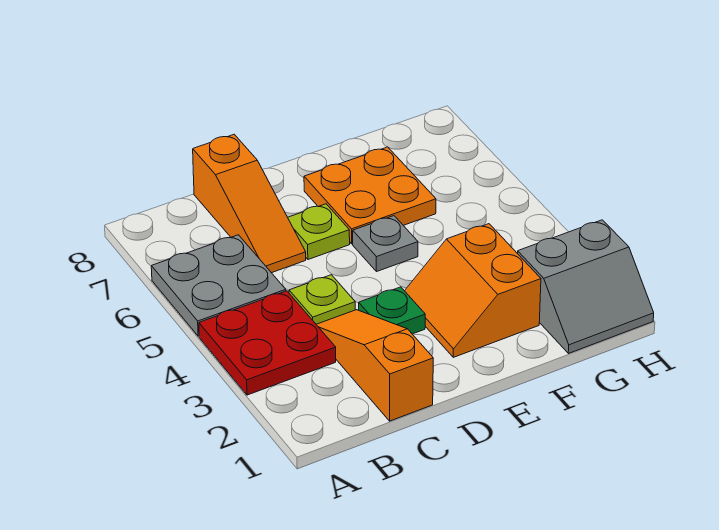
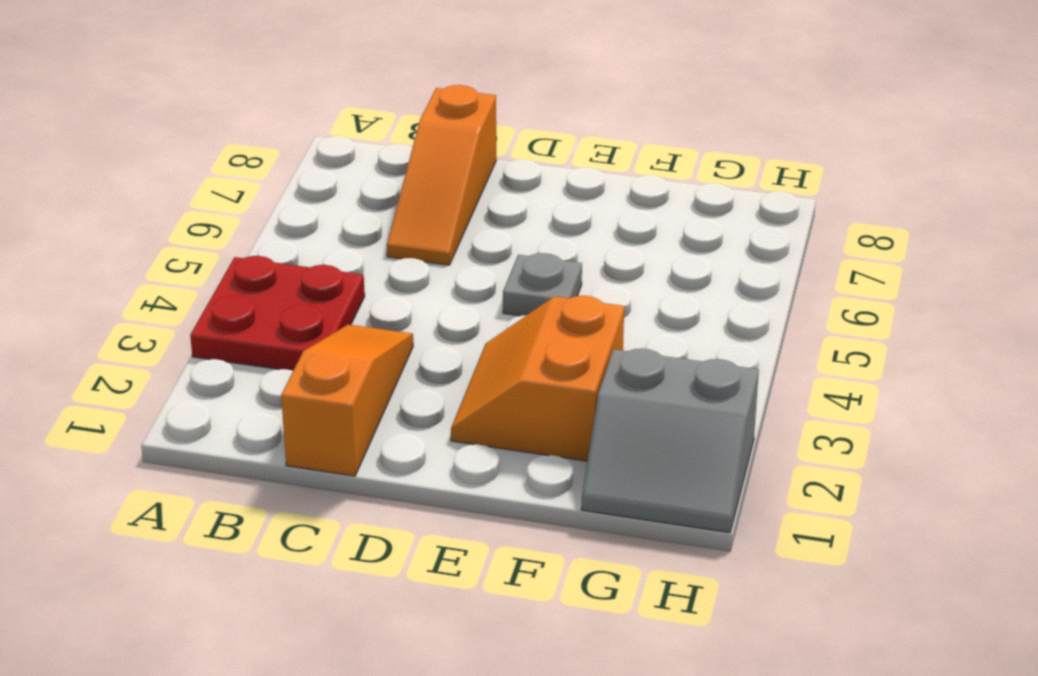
none -> grey plate A5:B6 level 1
none -> lime plate C4 level 1

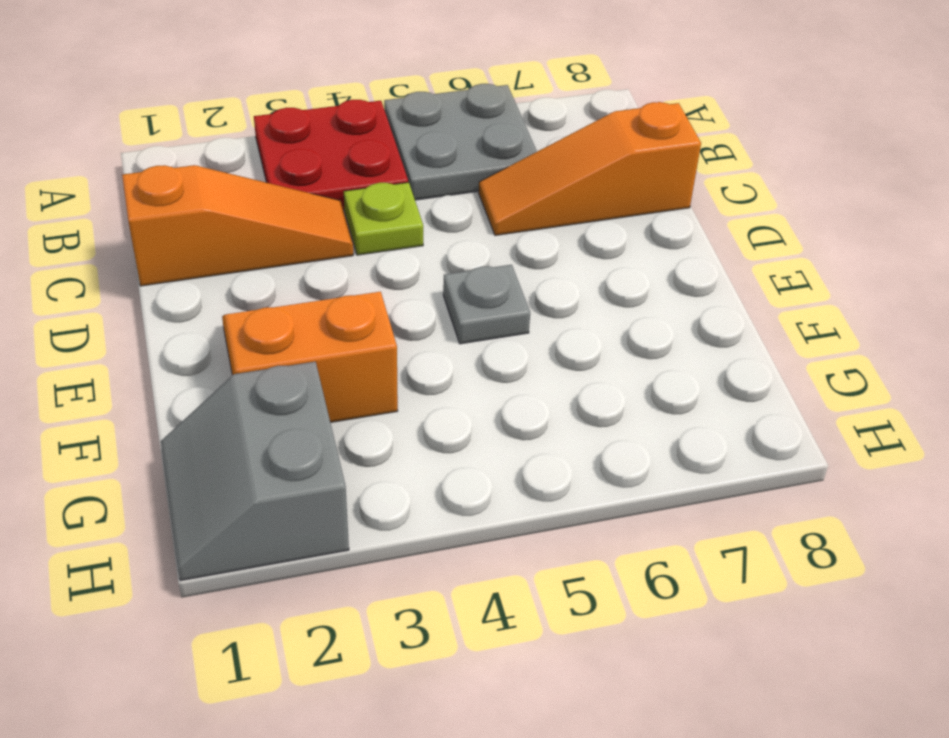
none -> green plate D3 level 1
none -> lime plate D6 level 1

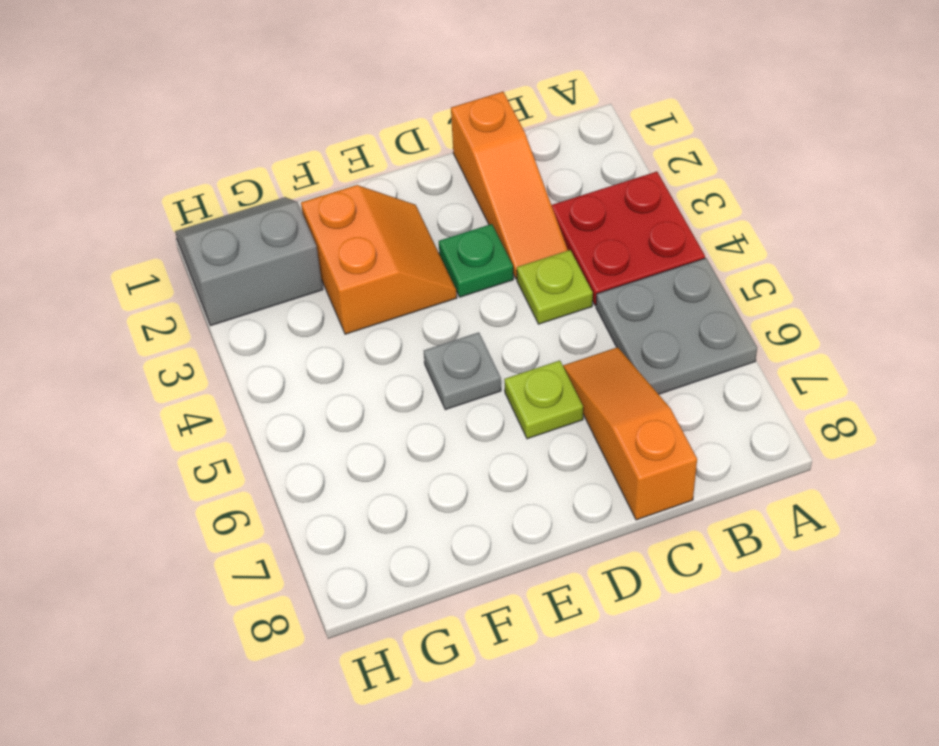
none -> orange plate E6:F7 level 1

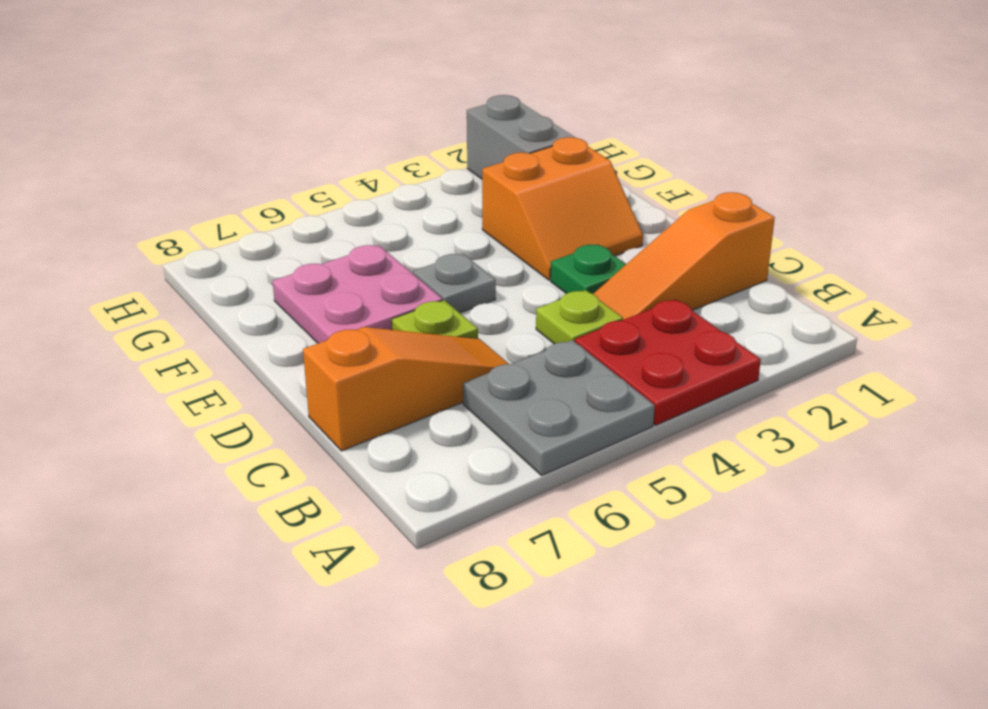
pink plate E6:F7 level 1 -> orange plate E6:F7 level 1

